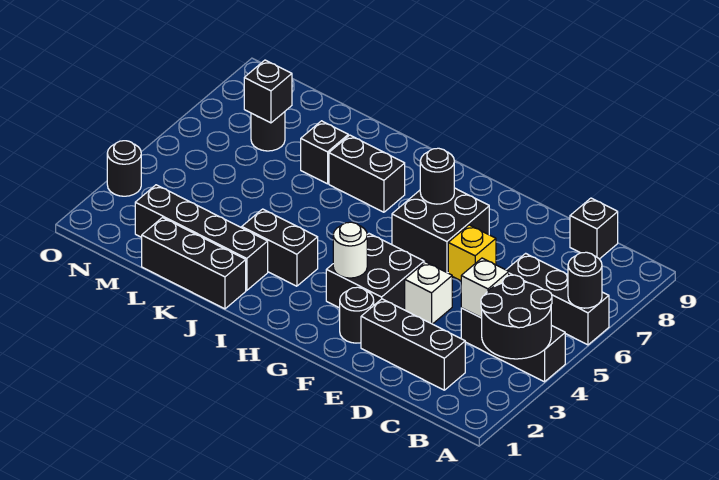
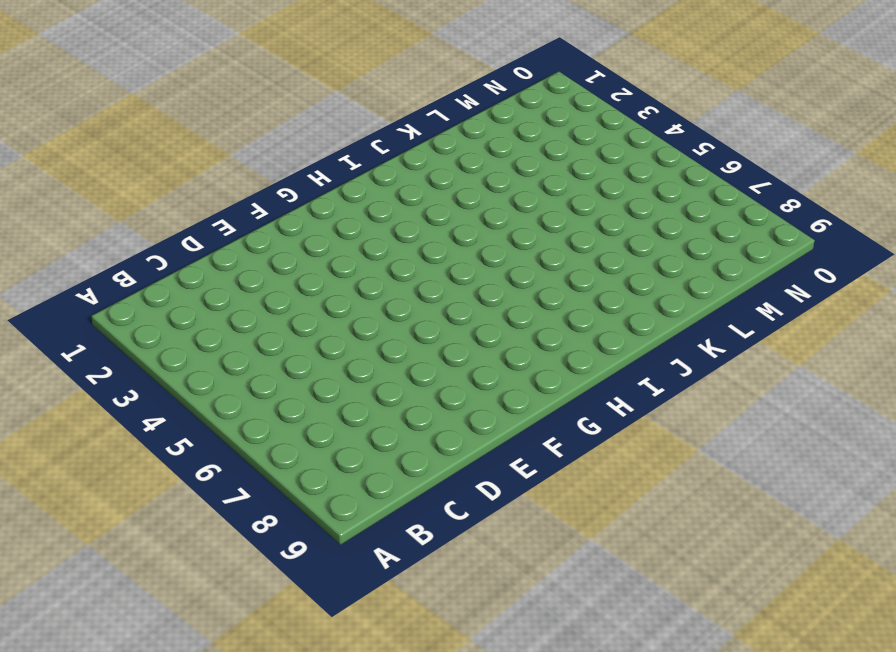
none -> black brick A4:C4 level 1
none -> black brick A6:C6 level 1
none -> black brick C2:E2 level 1

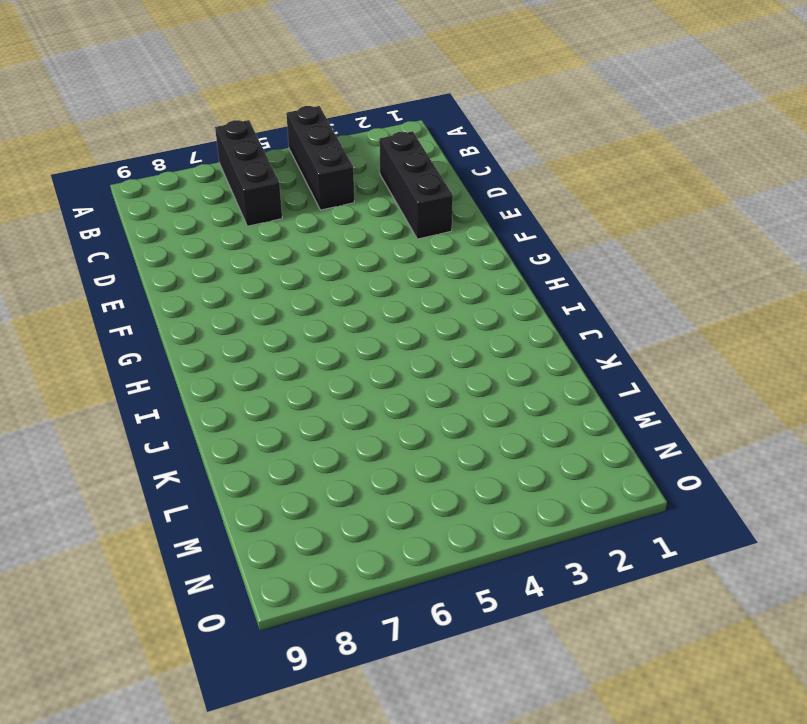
none -> black brick C9 level 1
none -> white brick E4 level 1
none -> yellow brick E6 level 1

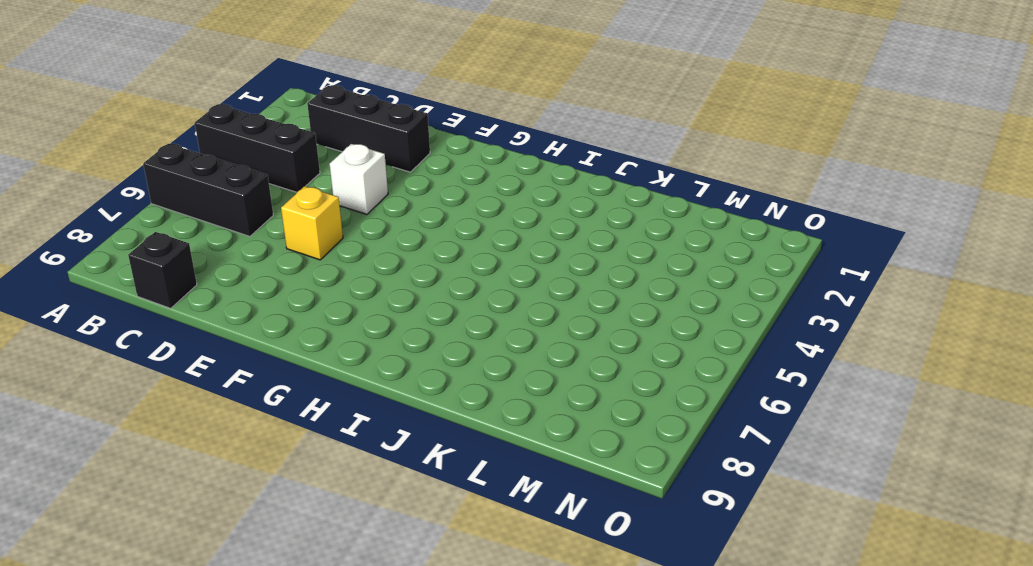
none -> black round brick F2 level 1
none -> black brick F3:G4 level 1
none -> black brick F6:G7 level 1

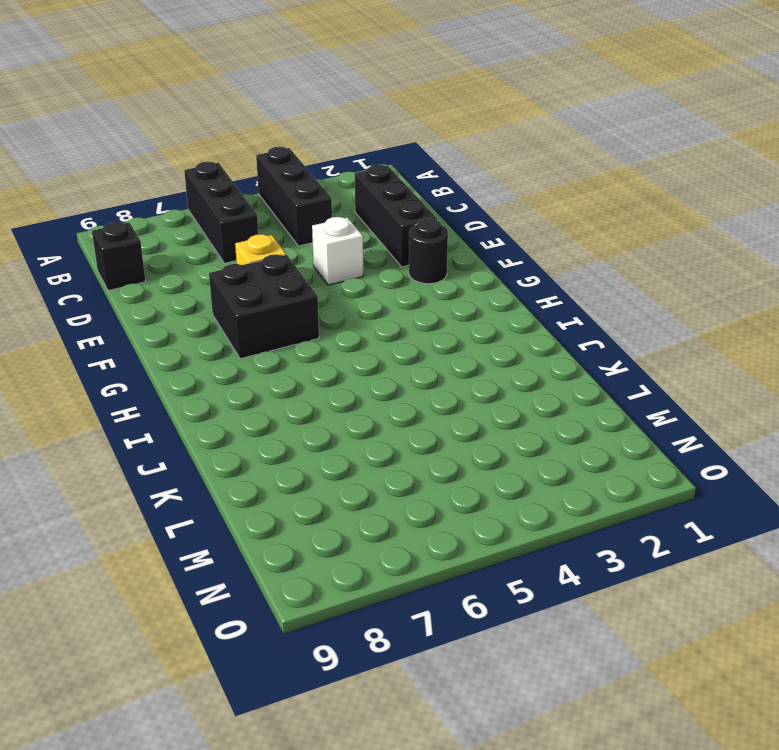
none -> black brick F3:G4 level 1
none -> black brick I3:J3 level 1
none -> black brick I7:J7 level 1

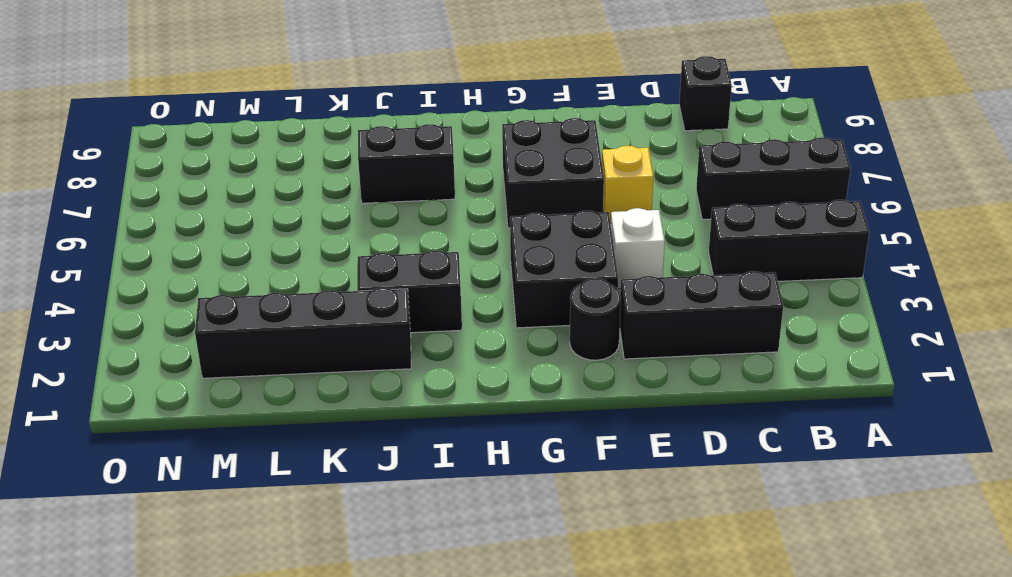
none -> black brick J1:L1 level 1
none -> black brick K7 level 1
none -> black round brick M7 level 1

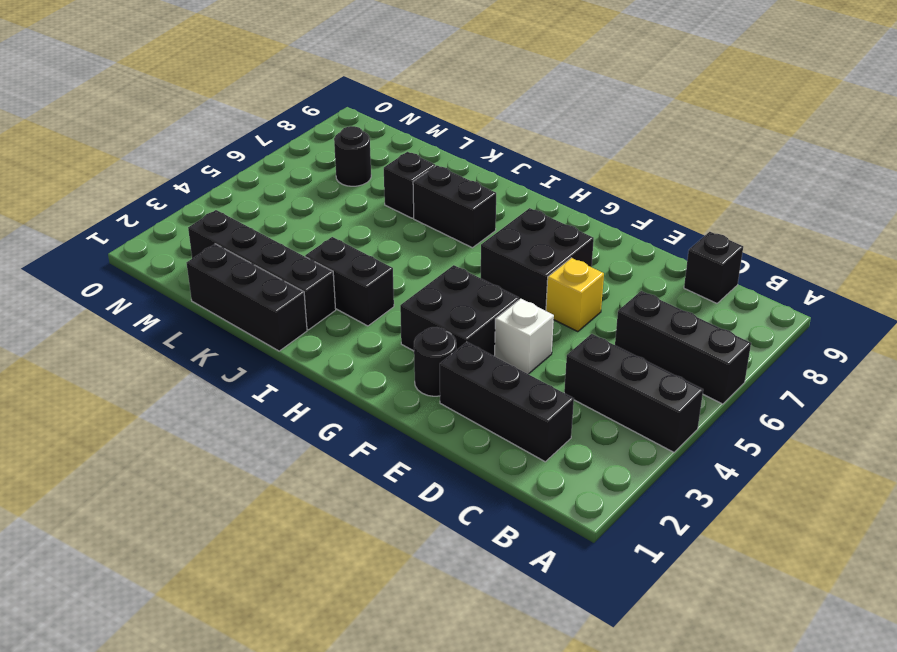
none -> black round brick O3 level 1
none -> black round brick A3:B4 level 2
none -> black round brick A6 level 2

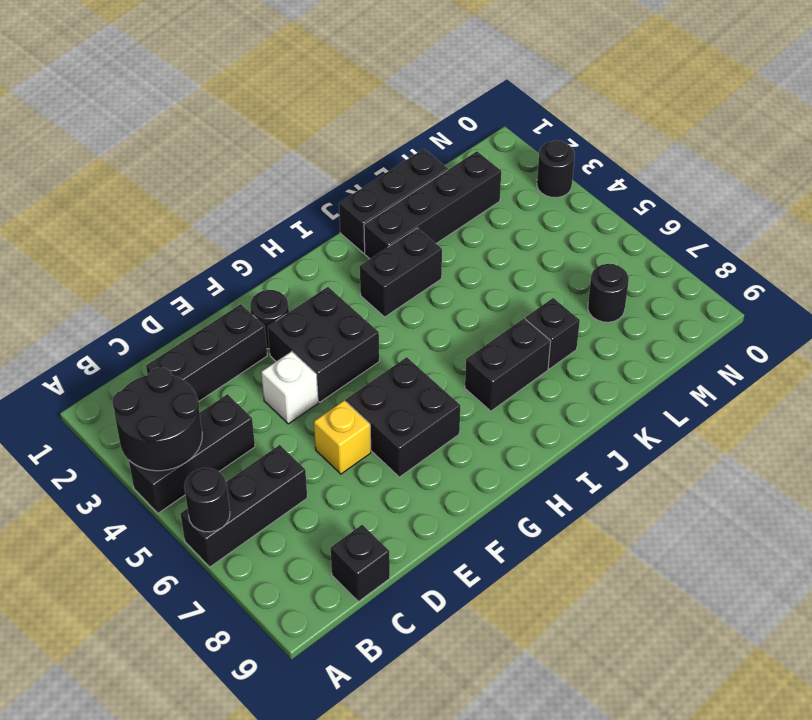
none -> white brick C4 level 2
none -> white round brick G3 level 2
none -> black round brick G7 level 2

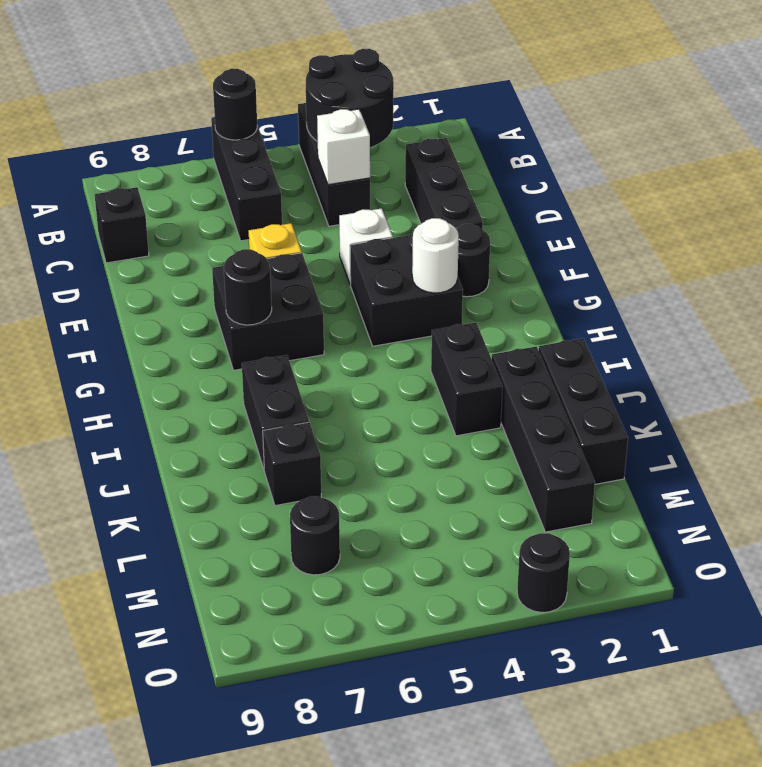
none -> black brick M7 level 2

